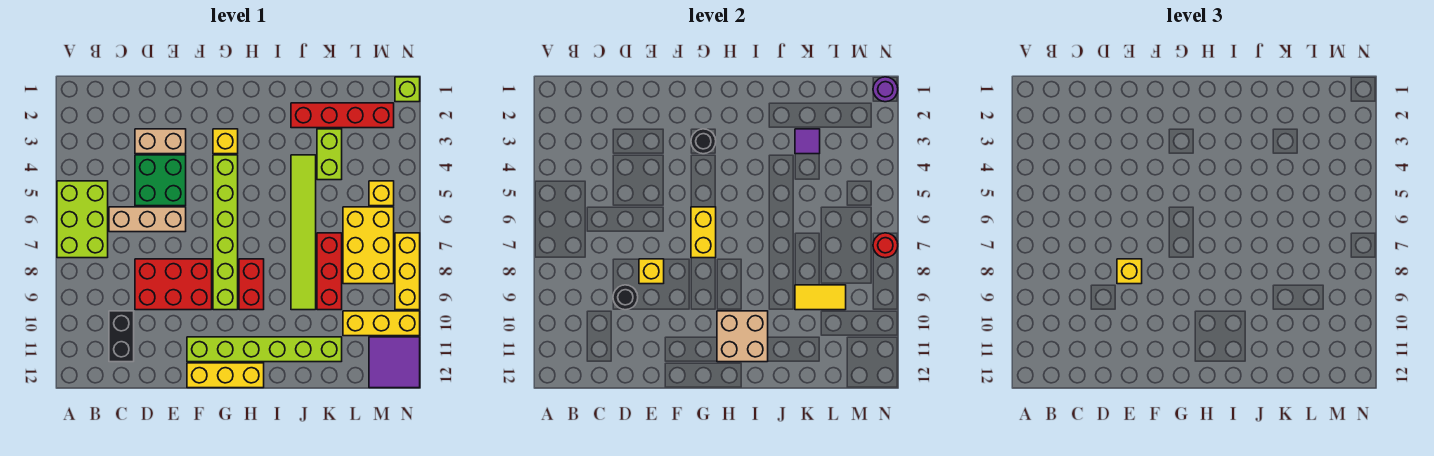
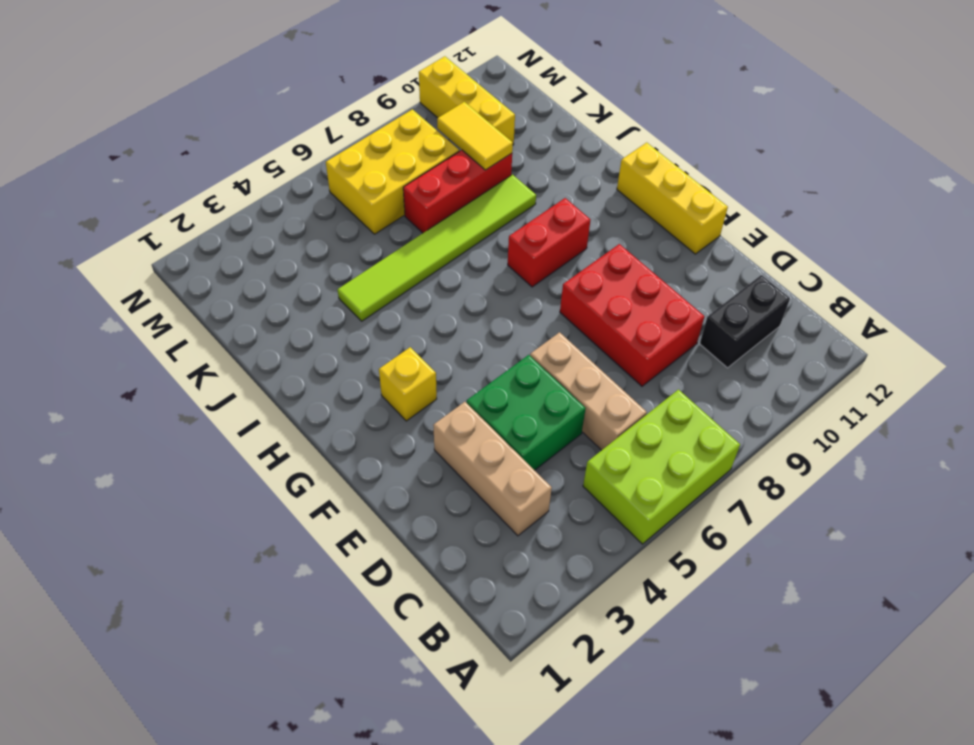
tan brick C3:E3 level 1 -> tan brick D3:E3 level 1
none -> lime brick F11:K11 level 1
none -> lime brick G4:G9 level 1
none -> red brick J2:M2 level 1
none -> lime brick K3:K4 level 1

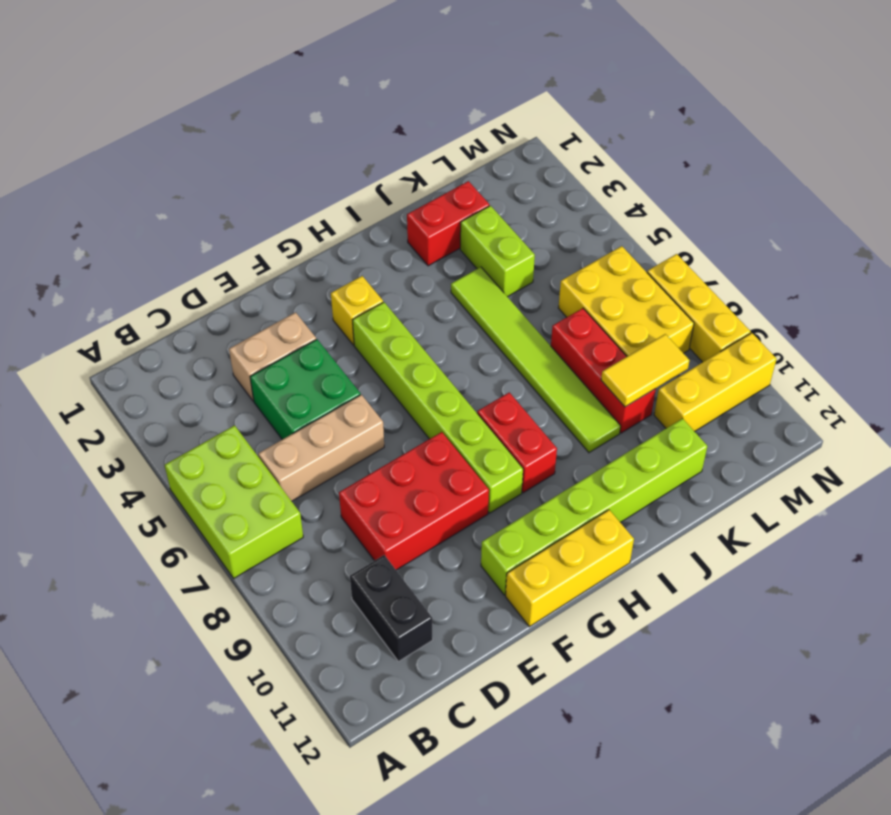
red brick J2:K2 level 1 -> red brick J2:M2 level 1
none -> yellow brick M5 level 1
none -> purple tile M11:N12 level 1
none -> lime brick N1 level 1
none -> black round brick D9 level 2

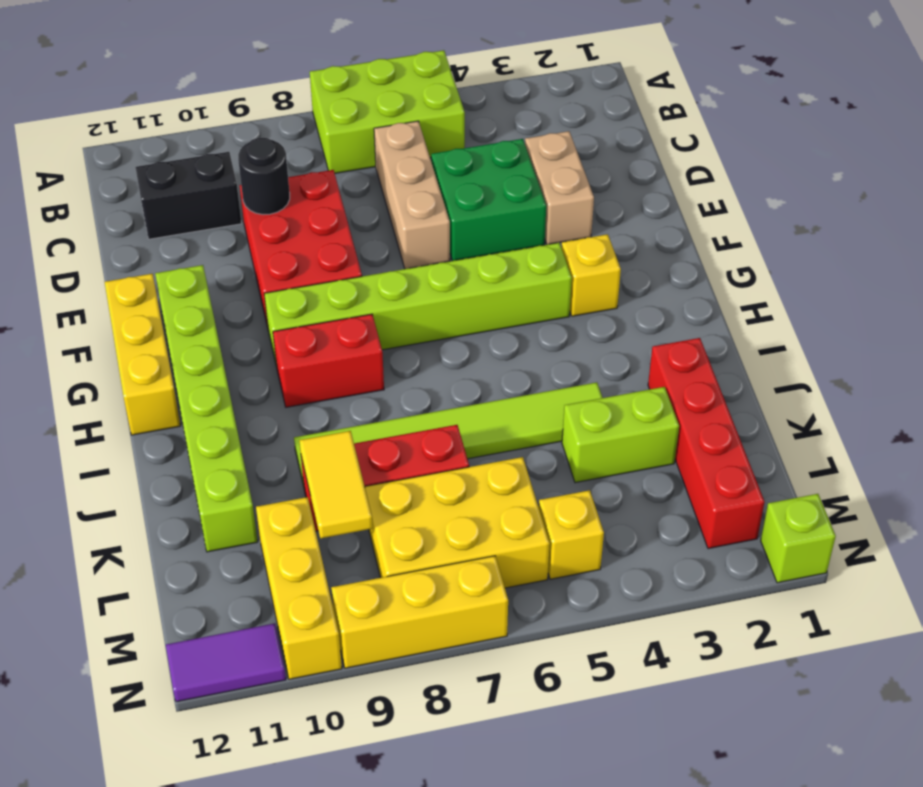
purple tile N11:N12 level 1 -> purple tile M11:N12 level 1
none -> yellow brick E8 level 2
none -> black round brick G3 level 2
none -> yellow brick G6:G7 level 2
none -> tan brick H10:I11 level 2

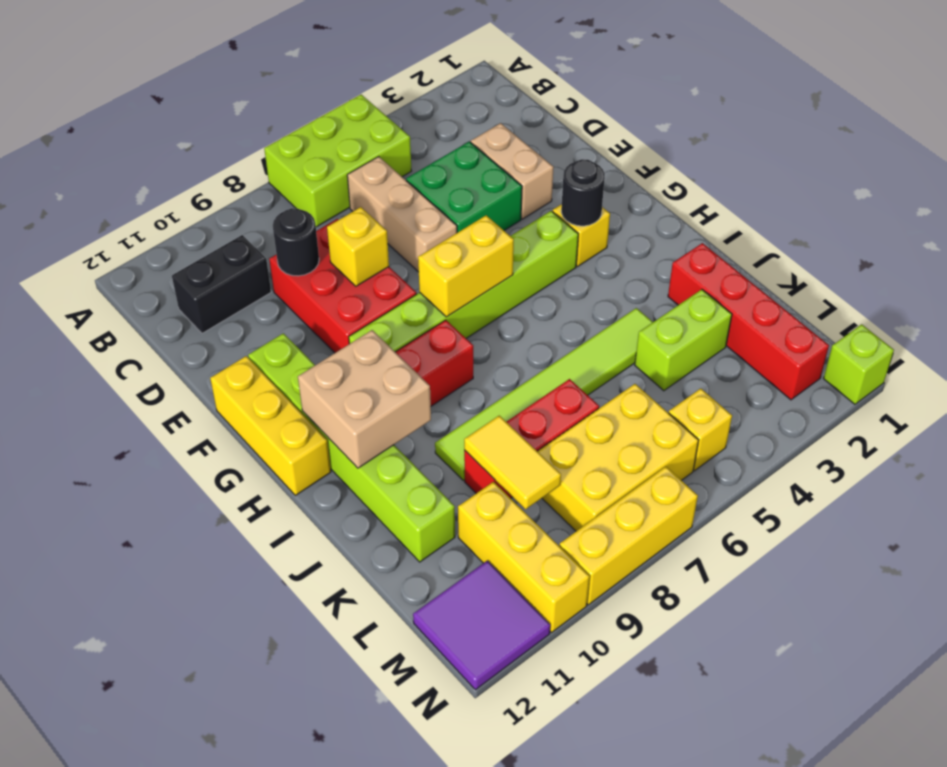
none -> purple tile K3 level 2
none -> purple round brick N1 level 2
none -> red round brick N7 level 2
none -> yellow brick E8 level 3

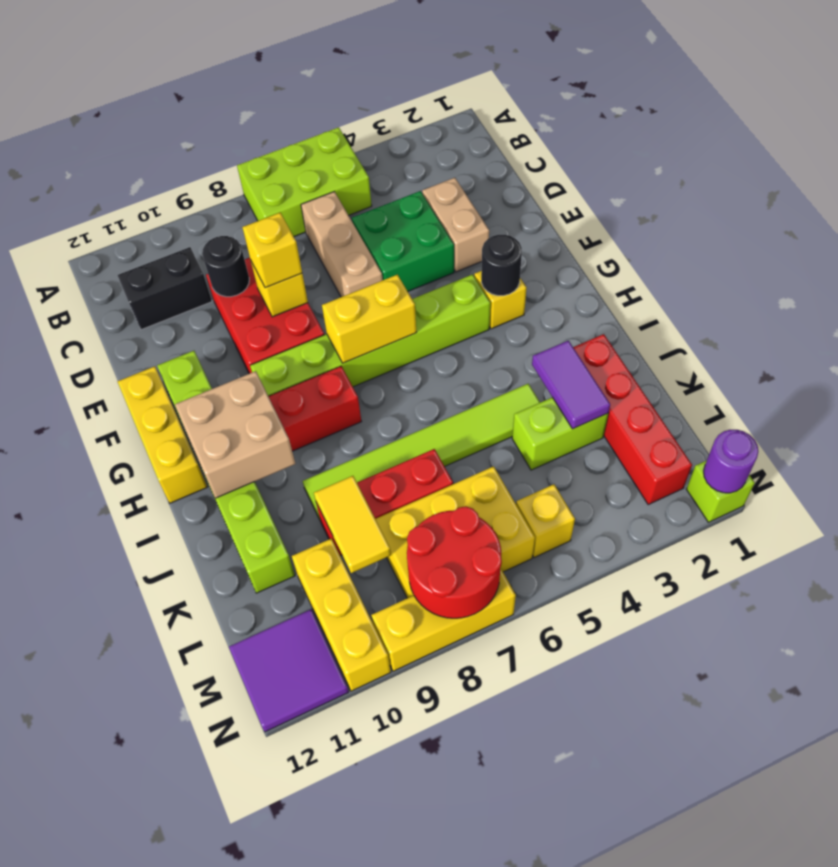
purple tile J3:K3 level 2 -> purple tile K3 level 2
red round brick M7:N8 level 2 -> red round brick N7 level 2

